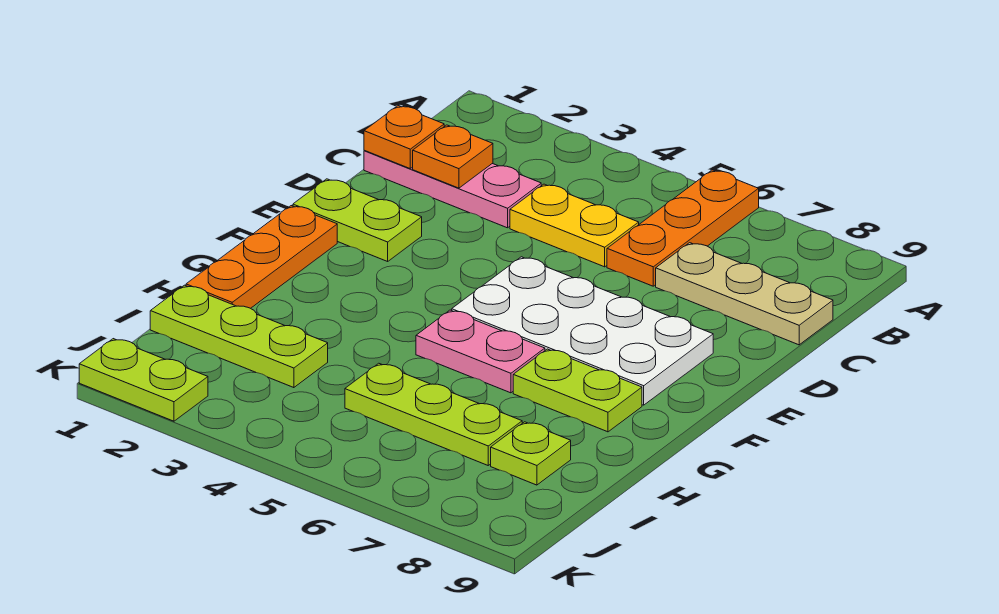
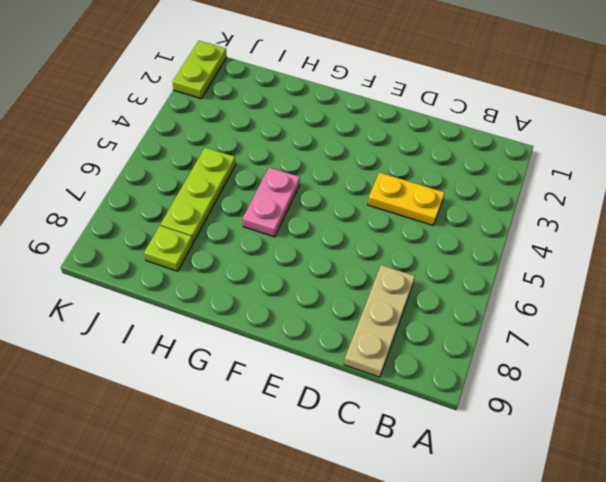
yellow plate C4:D4 level 1 -> yellow plate C4:C5 level 1
none -> orange plate A6:C6 level 1
none -> pink plate C1:C3 level 1
none -> lime plate E1:E2 level 1

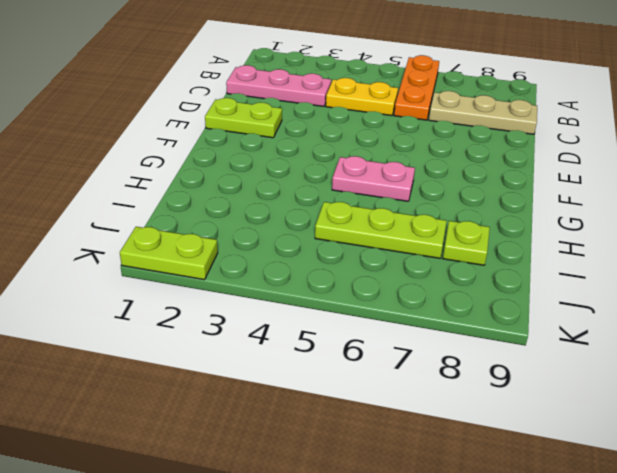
none -> white plate E5:F8 level 1
none -> orange plate F1:H1 level 1
none -> lime plate G7:G8 level 1

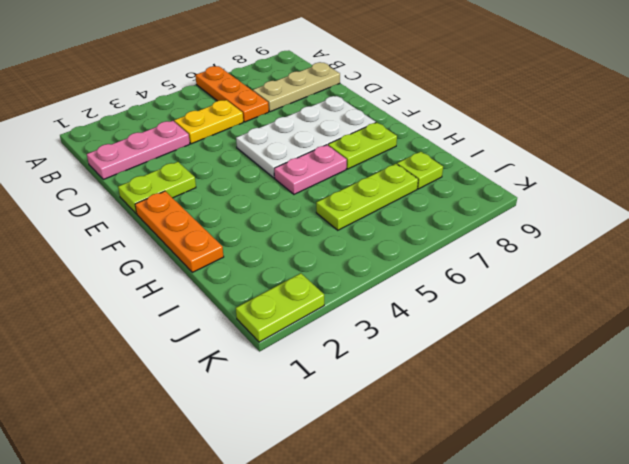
none -> lime plate I1:I3 level 1
none -> orange plate C1 level 2
none -> orange plate C2 level 2

